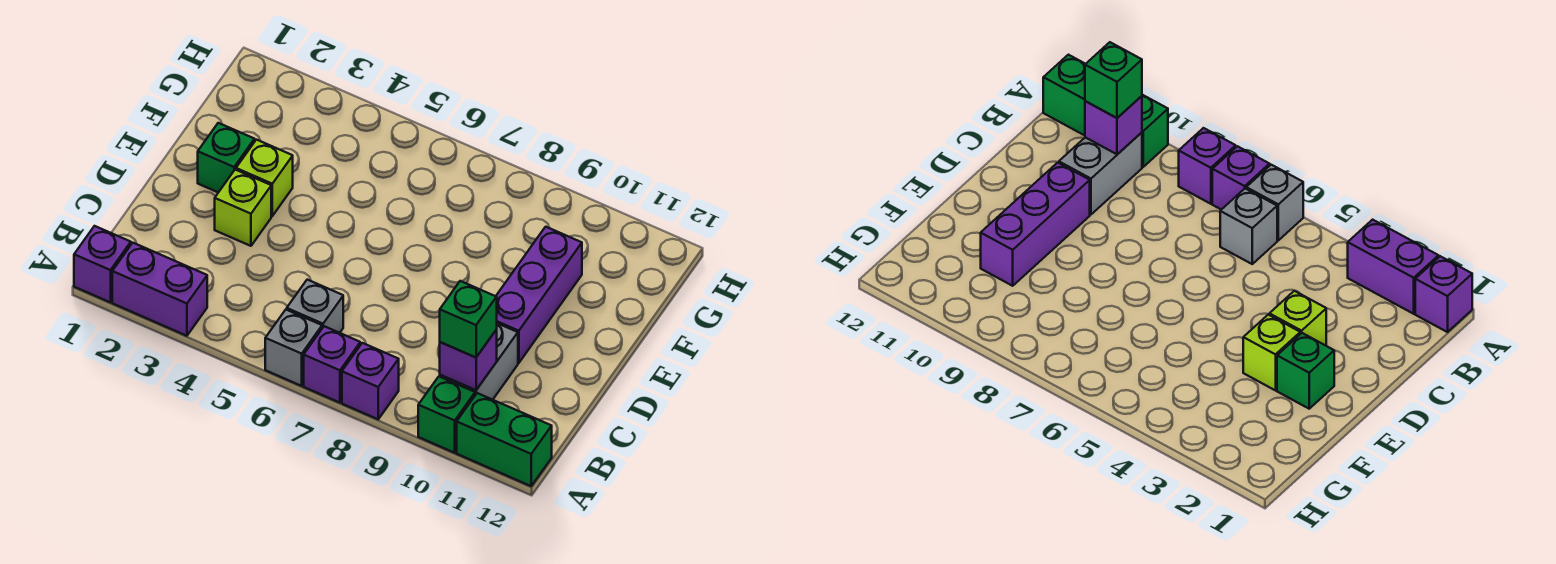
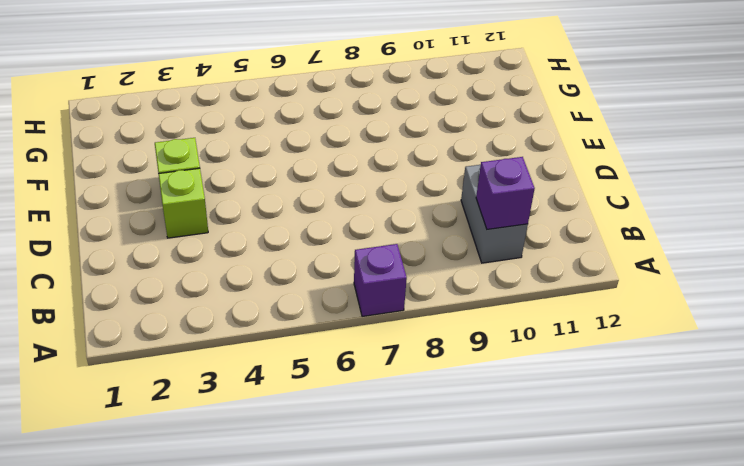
none -> purple brick A1 level 1
none -> purple brick A2:A3 level 1
none -> grey brick A6 level 1

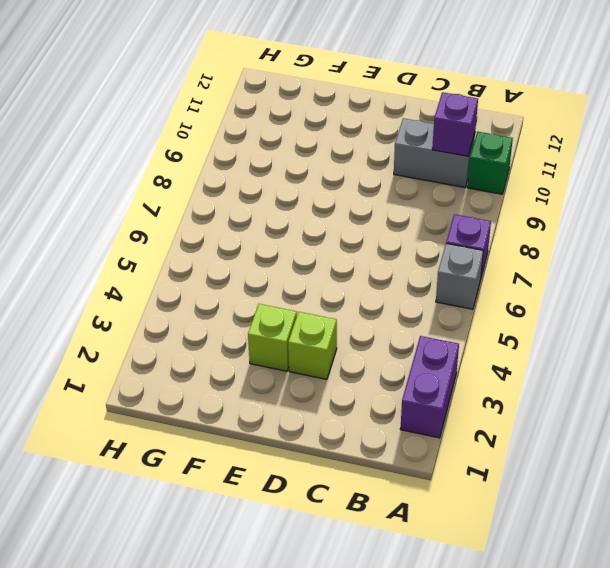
none -> purple brick A1 level 1
none -> purple brick A8 level 1
none -> green brick A11:A12 level 1

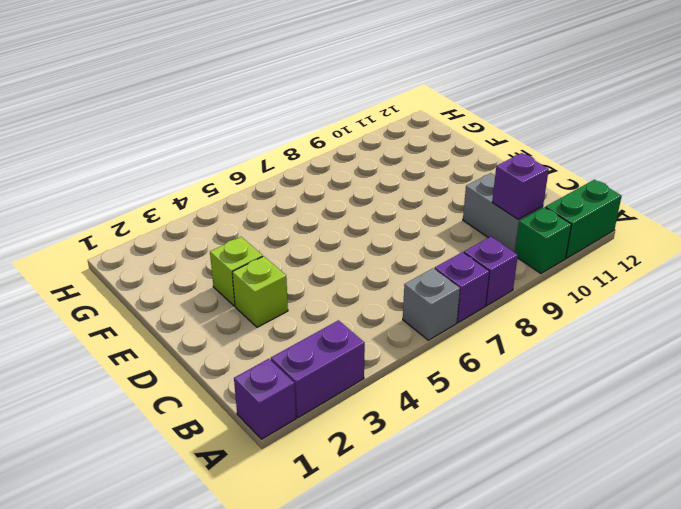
none -> grey brick B6 level 1
none -> purple brick D10:F10 level 1
none -> green brick E2 level 1

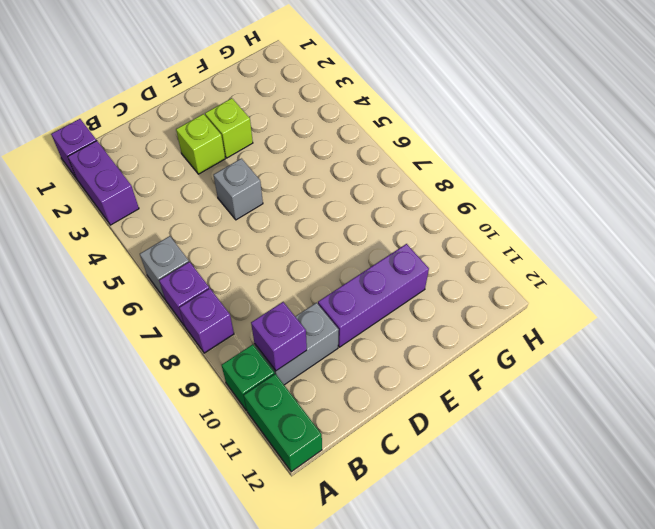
grey brick D5 level 1 -> grey brick B6 level 1
none -> green brick E2 level 1
none -> green brick B10 level 3

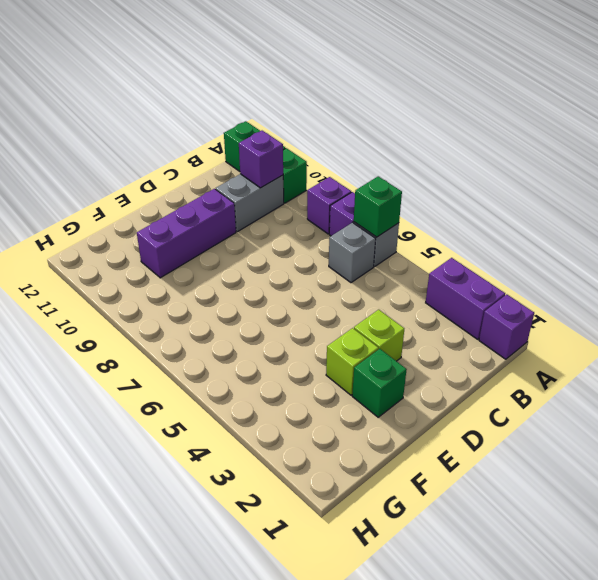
green brick A6 level 2 -> green brick B10 level 3

